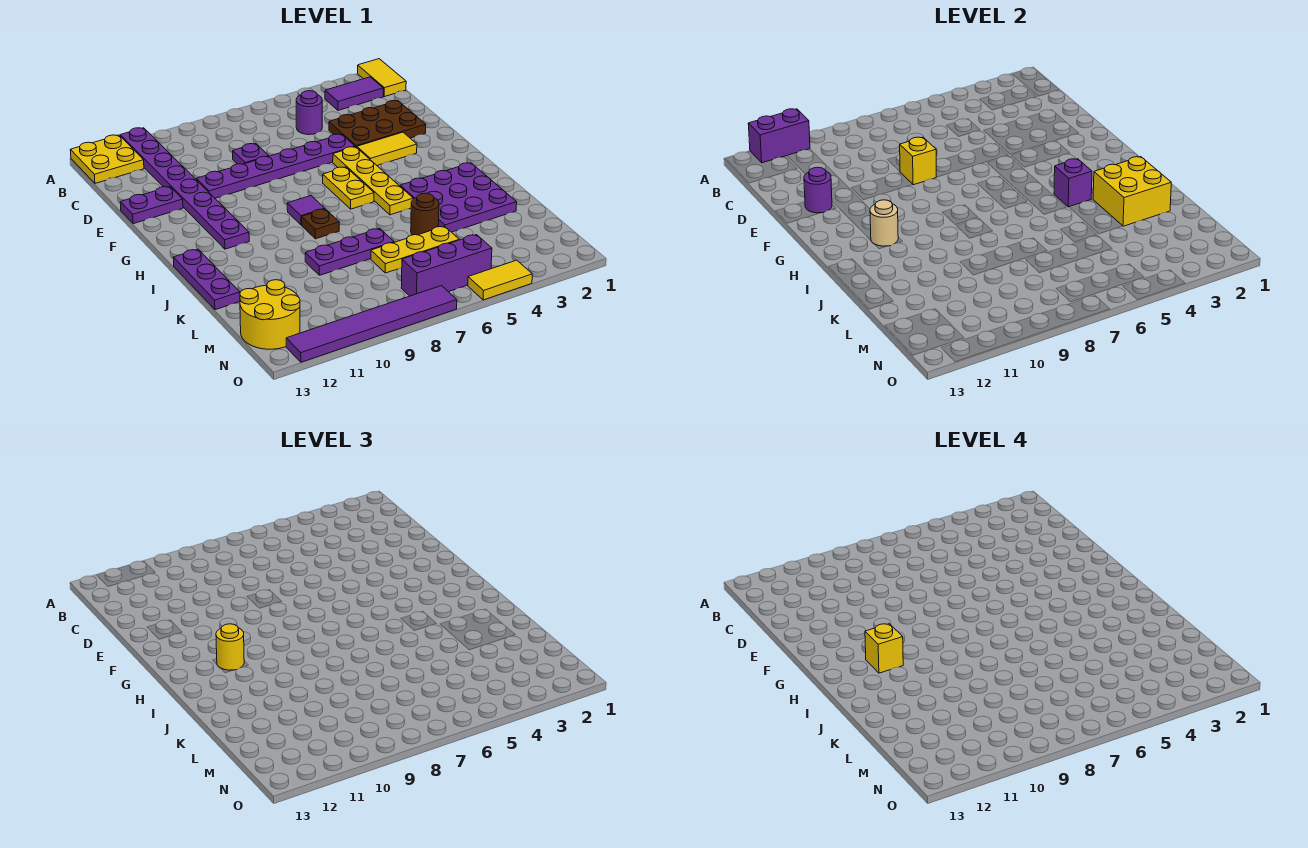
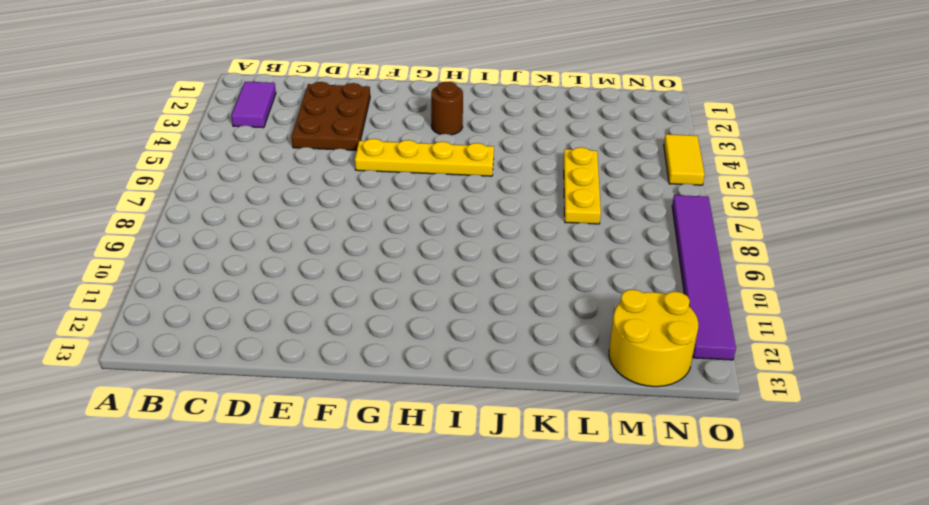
brown round brick H3 level 1 -> brown round brick K5 level 1
none -> yellow tile A1:B1 level 1
none -> purple plate A11:H11 level 1
none -> yellow plate A12:B13 level 1
none -> purple round brick C5 level 1

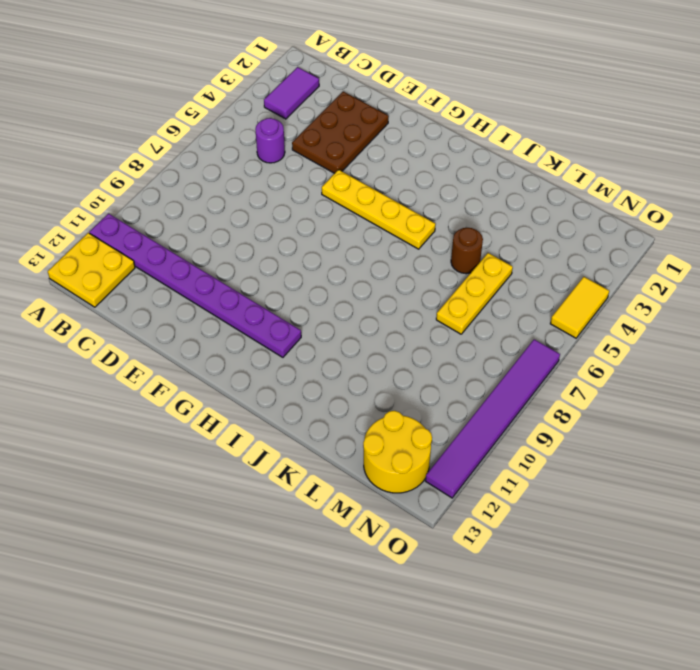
none -> yellow tile A1:B1 level 1
none -> purple plate D8 level 1
none -> purple plate E5:E10 level 1
none -> purple plate E12:E13 level 1

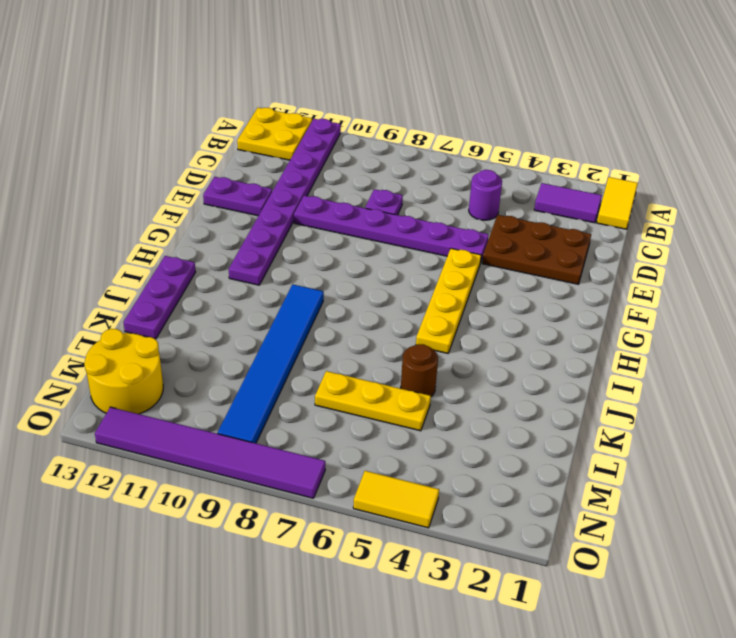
blue tile I9:N9 level 1 -> purple plate K7:K9 level 1
none -> yellow tile F3:F4 level 1
none -> yellow plate G6:H6 level 1
none -> purple tile H8 level 1
none -> purple plate I2:K4 level 1

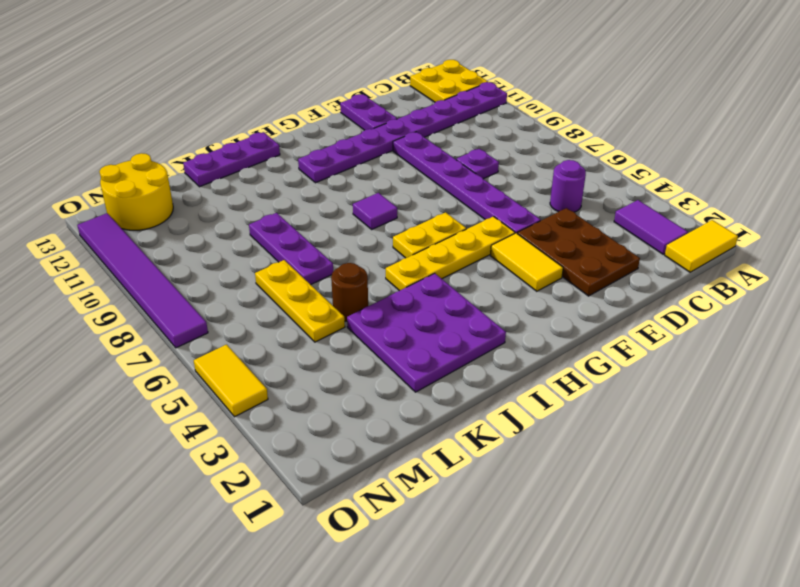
none -> brown plate I8 level 1
none -> purple brick N5:N7 level 1
none -> purple brick A11:A12 level 2
none -> yellow brick E8 level 2

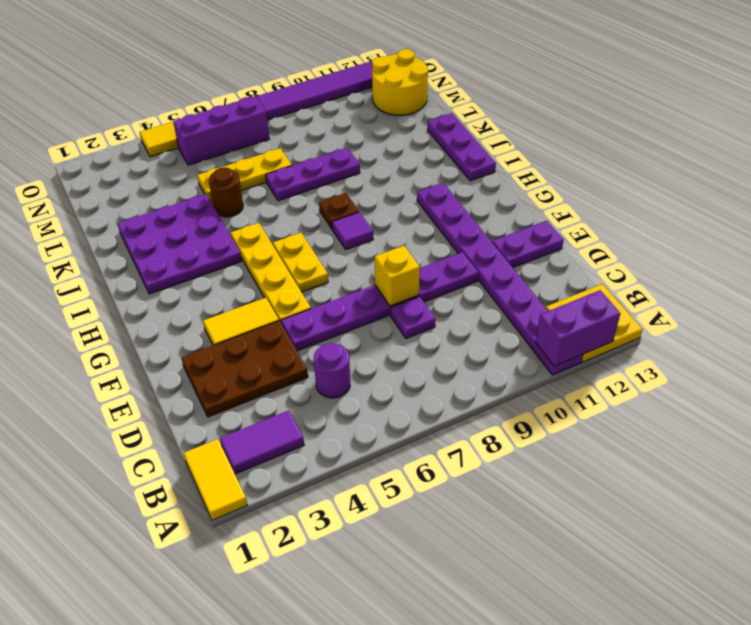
none -> purple round brick E12 level 2
none -> tan round brick H11 level 2
none -> purple brick I4 level 2
none -> yellow brick J2:K3 level 2

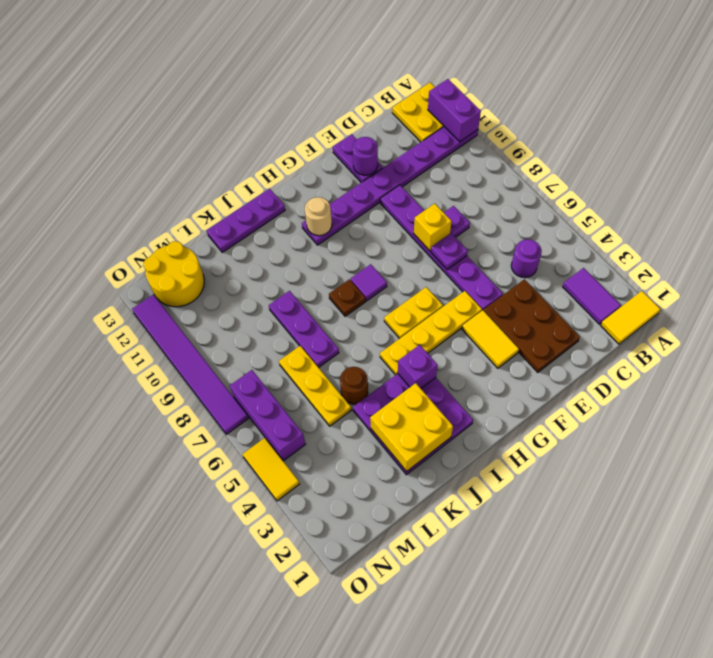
purple plate E7 level 2 -> none
none -> yellow round brick H11 level 3
none -> yellow brick H11 level 4

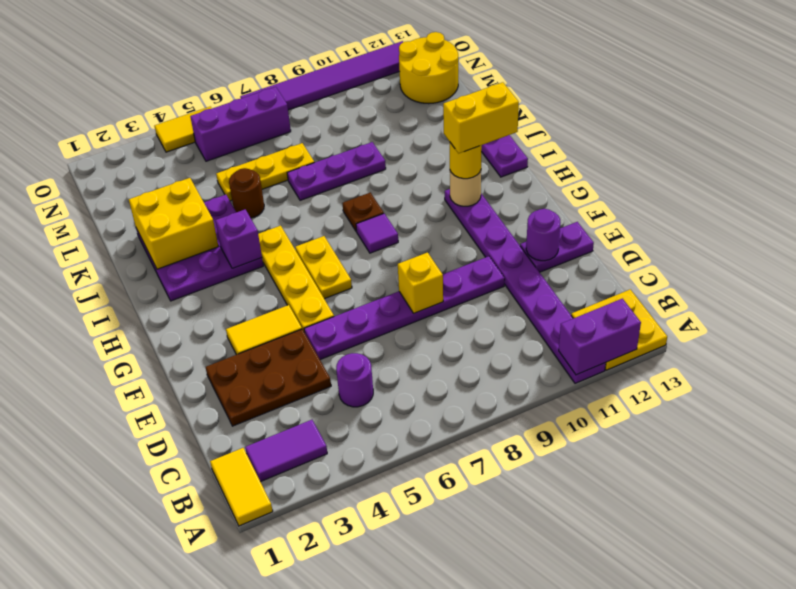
yellow brick H11:H12 level 4 -> yellow brick H11 level 4
none -> purple plate D8 level 1

